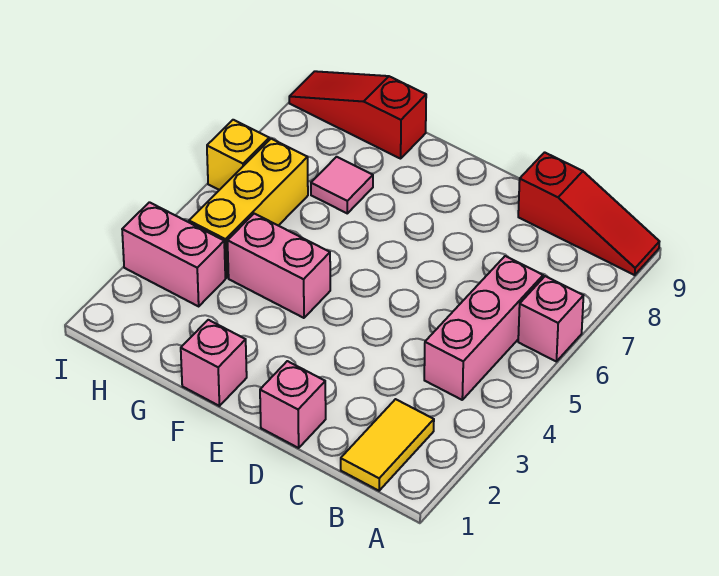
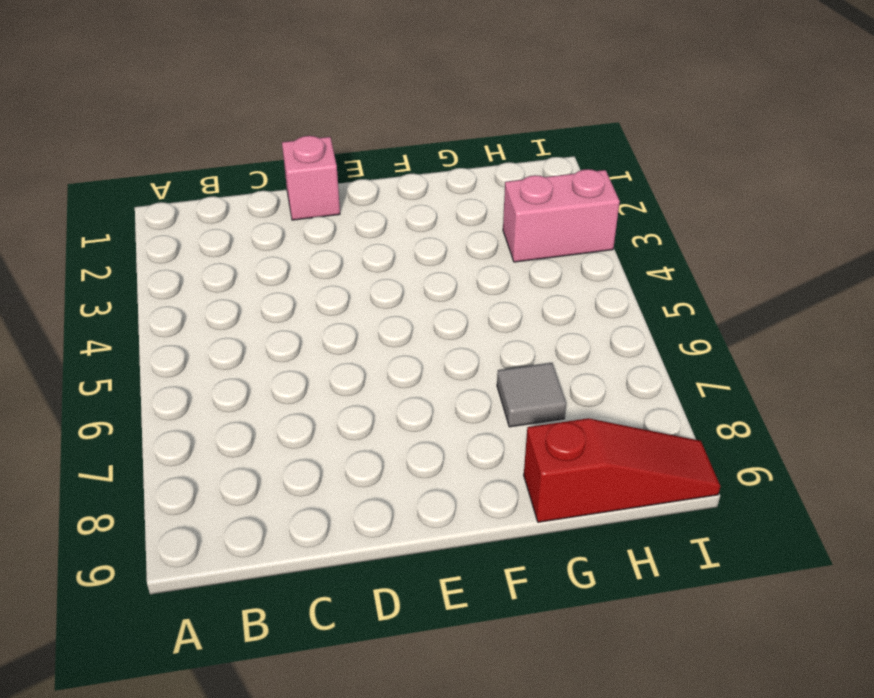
grey tile G7 level 1 -> pink tile G7 level 1
none -> pink brick A6 level 1
none -> red slope A9:C9 level 1 top C
none -> yellow tile B1:B2 level 1

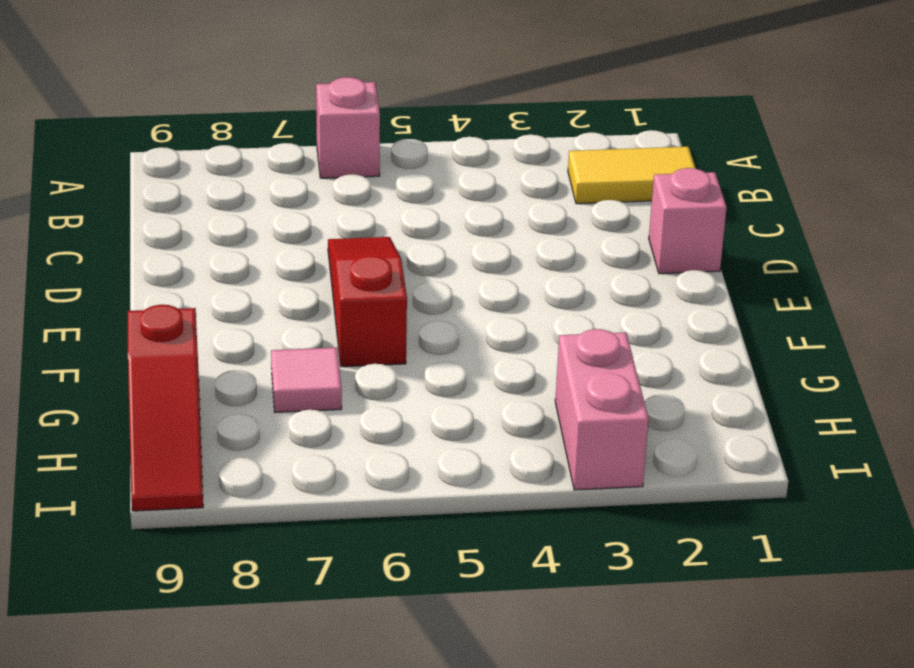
red slope D6:F6 level 1 top F -> red slope A9:C9 level 1 top C
none -> pink brick B4:B6 level 1
none -> pink brick F1 level 1
none -> pink brick F4:G4 level 1

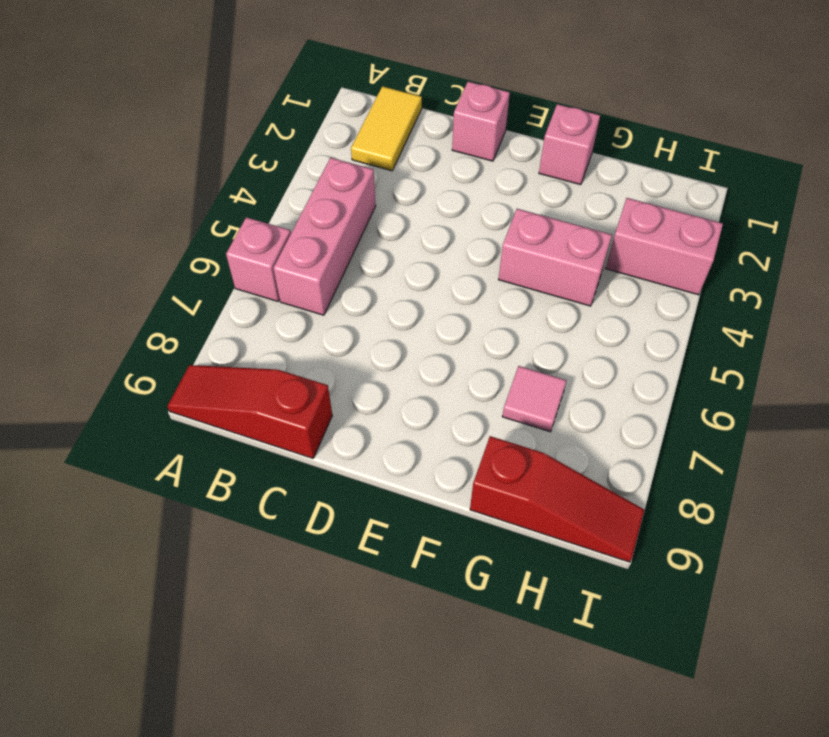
none -> yellow brick H4:H6 level 1
none -> yellow brick I6 level 1

